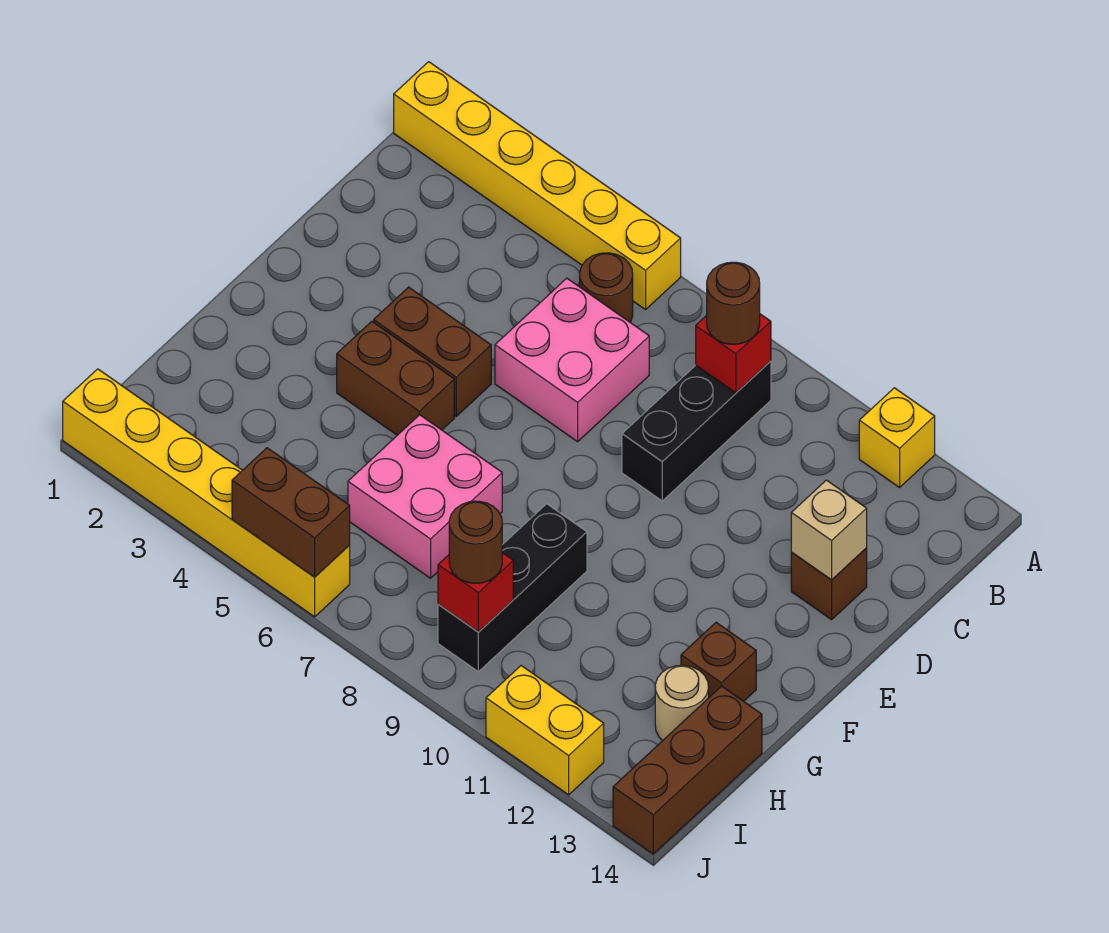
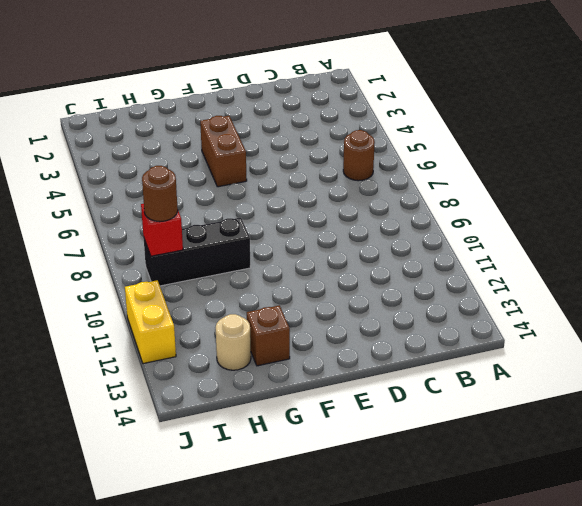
none -> yellow brick A1:A6 level 1
none -> yellow brick A12 level 1
none -> black brick B9:D9 level 1

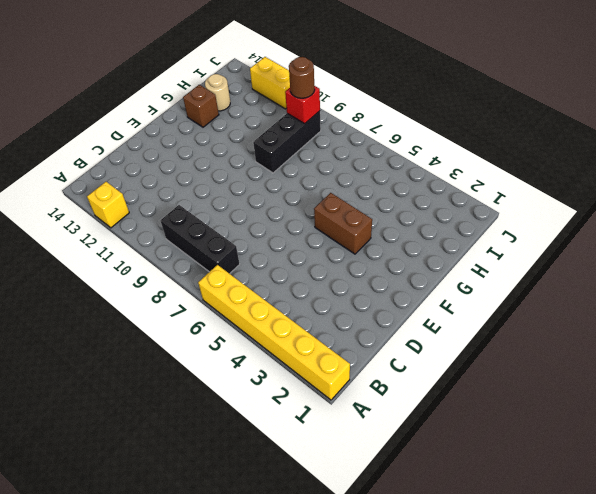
black brick B7:B9 level 1 -> black brick B9:D9 level 1
none -> brown round brick B6 level 1
none -> pink brick C6:D7 level 1
none -> brown brick D13 level 1

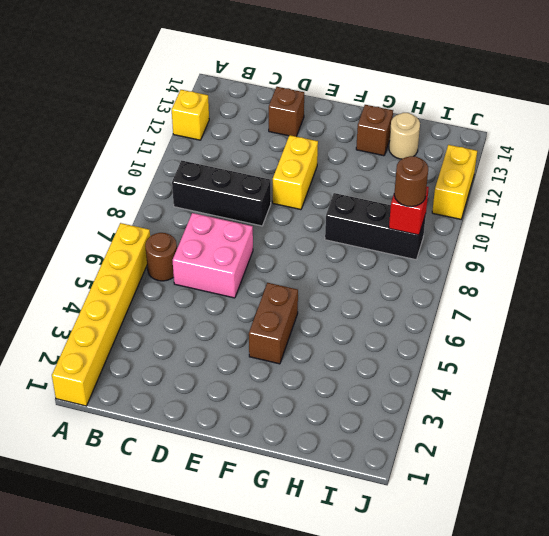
yellow brick E10:E11 level 1 -> none
none -> brown brick E4:E5 level 1
none -> pink brick G6:H7 level 1
none -> brown brick H14:J14 level 1

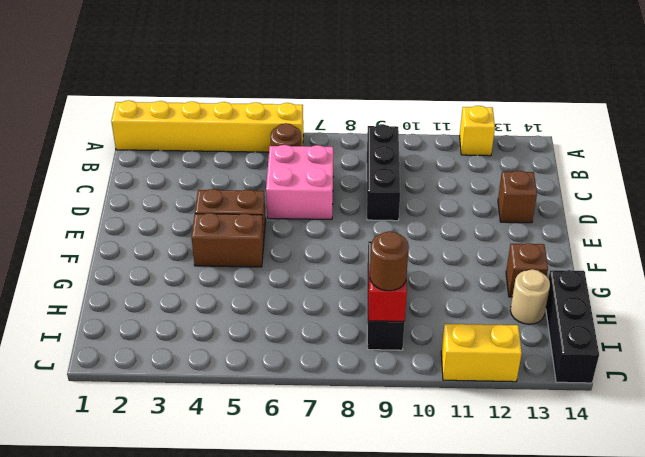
black brick H14:J14 level 1 -> brown brick H14:J14 level 1
none -> pink brick G6:H7 level 1
none -> yellow brick J1:J6 level 1
none -> red brick B9 level 2

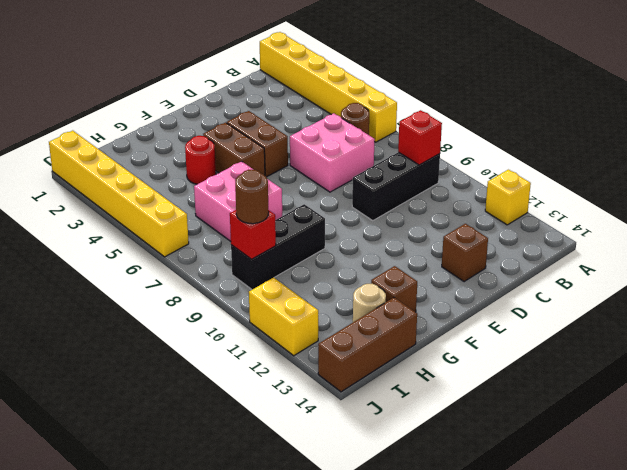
red round brick G4 level 1 -> none
none -> tan brick D13 level 2
none -> brown brick J5:J6 level 2
none -> brown round brick B9 level 3

